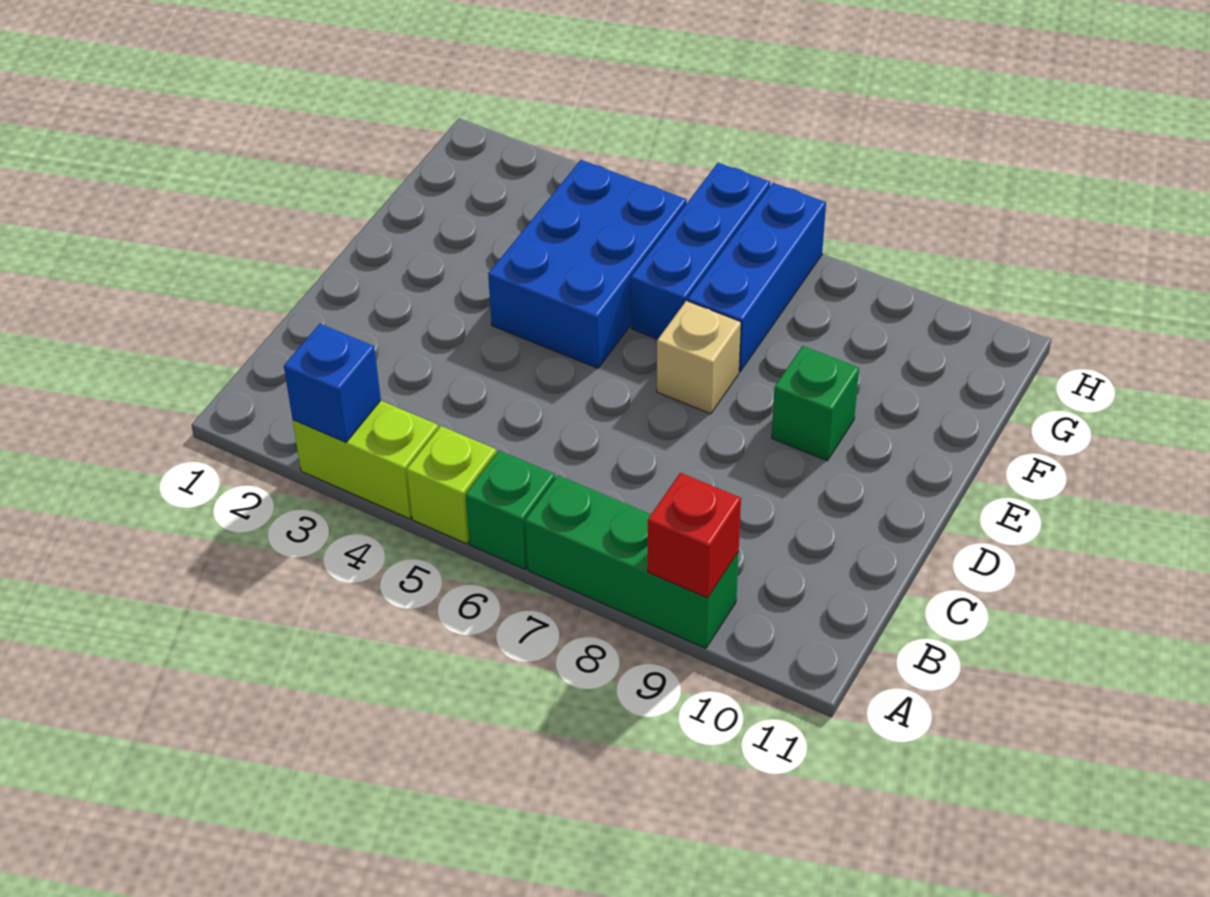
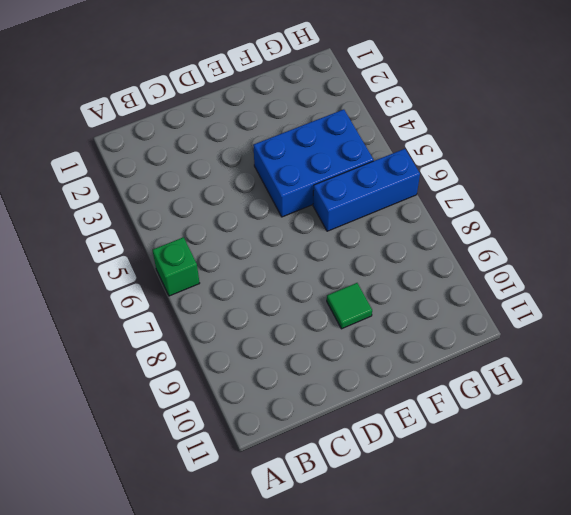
green tile E9 level 1 -> green brick E9 level 1
none -> lime brick A3:A4 level 1
none -> lime brick A5 level 1

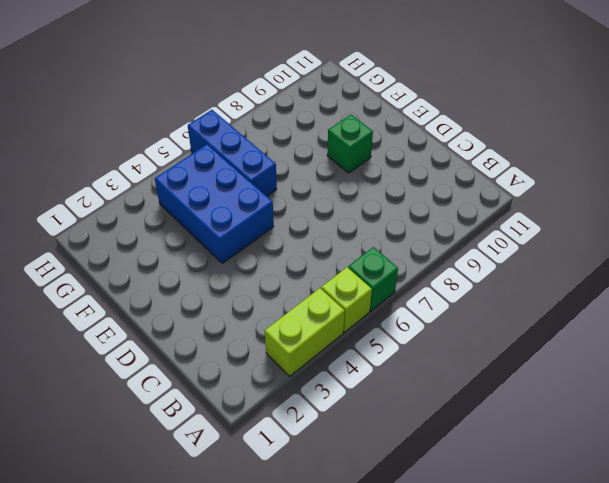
none -> green brick A7:A9 level 1
none -> tan brick E7 level 1

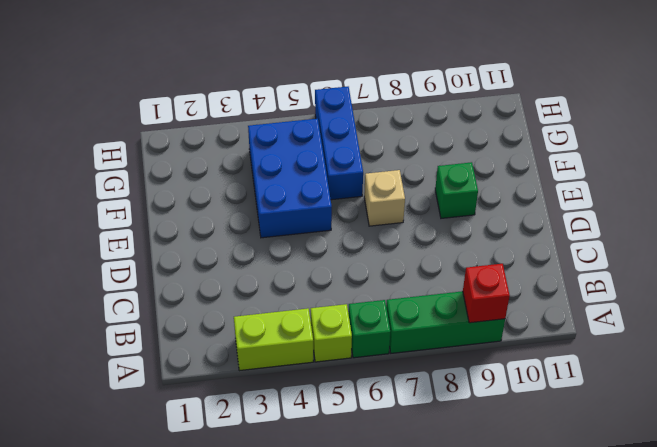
none -> blue brick F7:H7 level 1
none -> blue brick A3 level 2

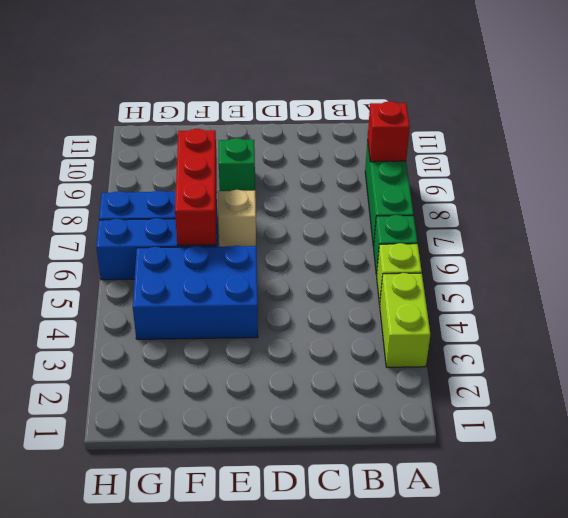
red brick F6:F8 level 2 -> none
none -> blue brick A3 level 2

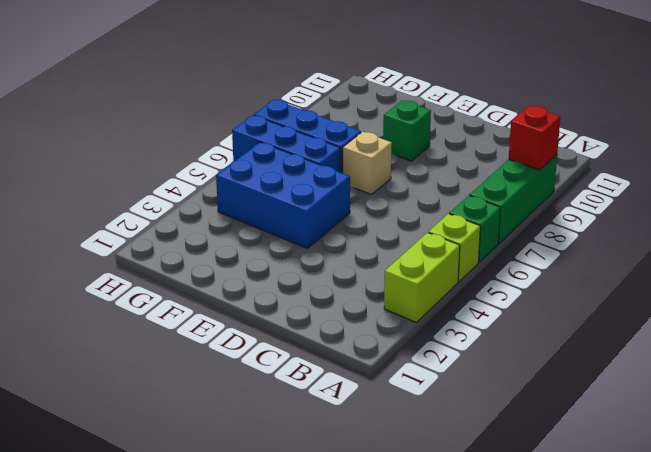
none -> blue brick A3 level 2

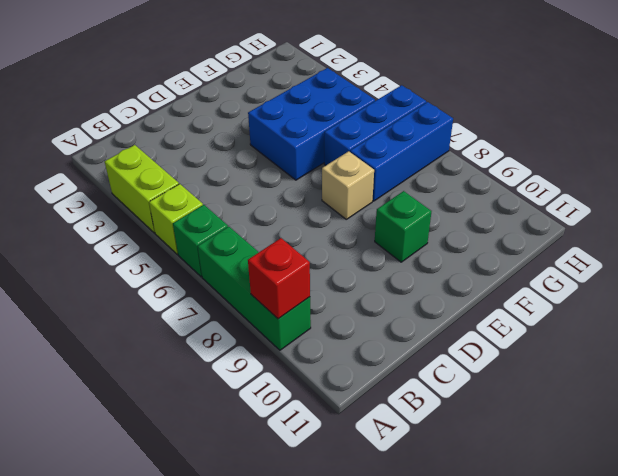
none -> blue brick A3 level 2

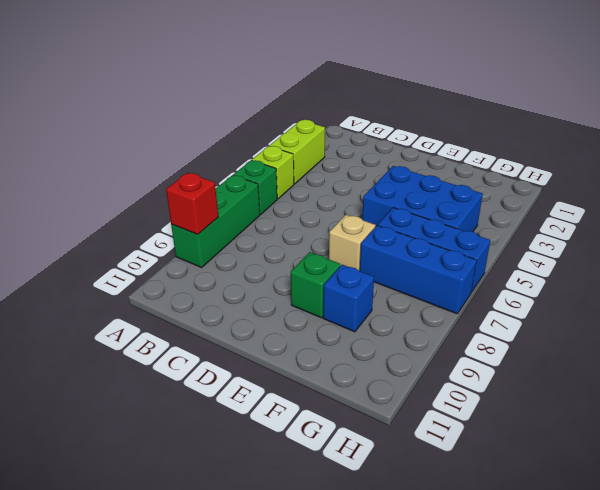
blue brick F9 level 1 -> blue brick A3 level 2

